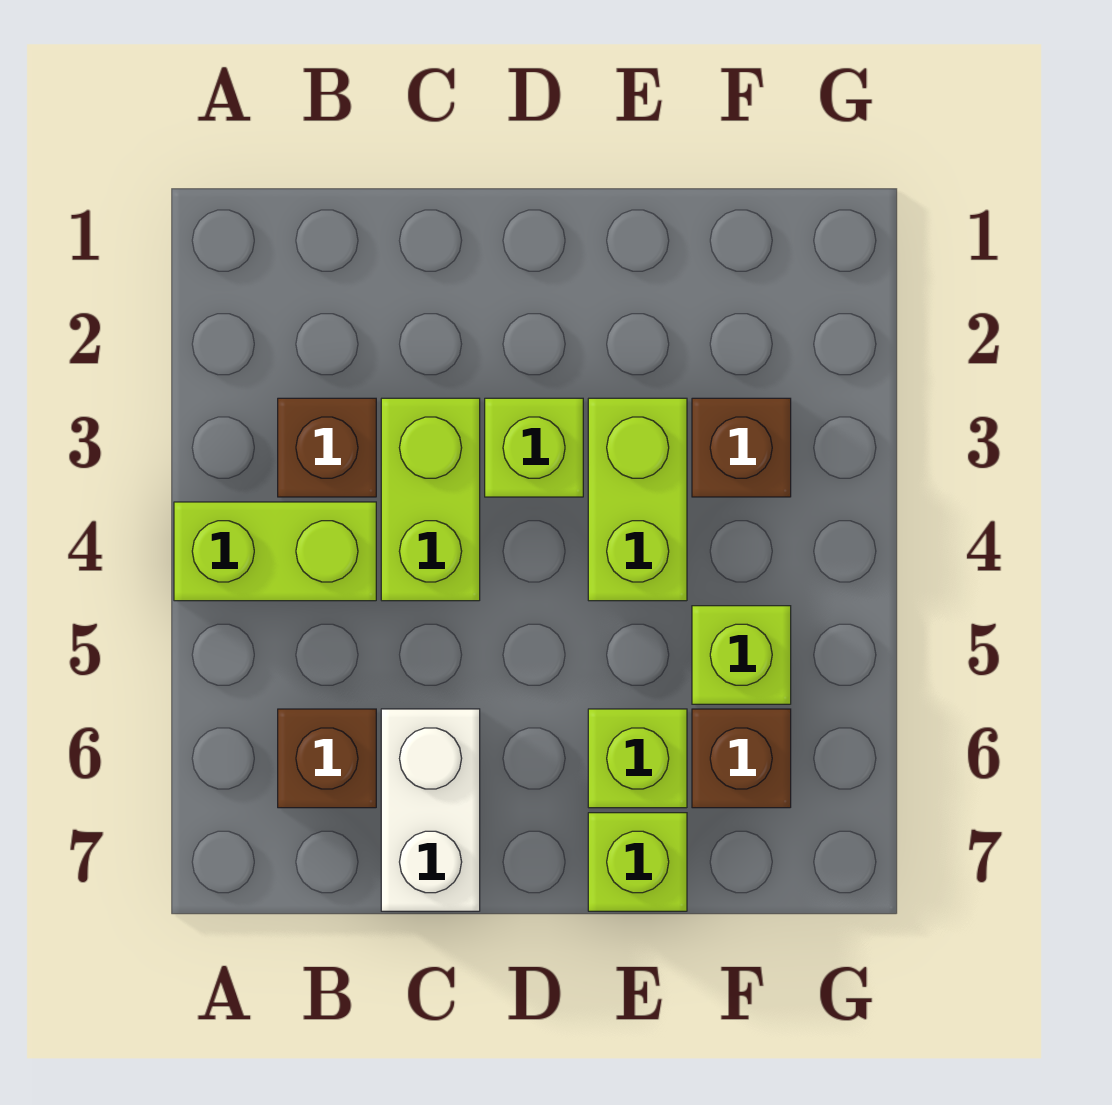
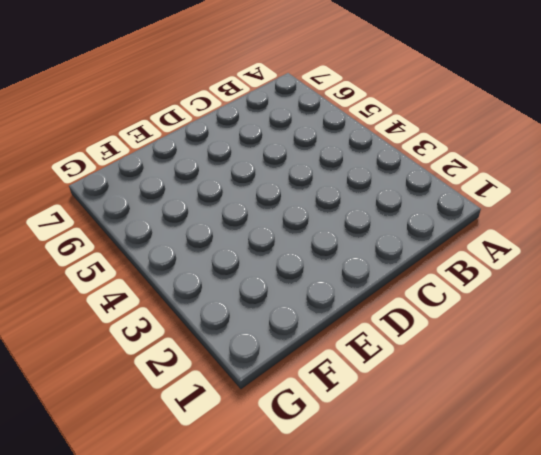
none -> lime brick A4:B4 level 1
none -> brown brick B3 level 1
none -> brown brick B6 level 1

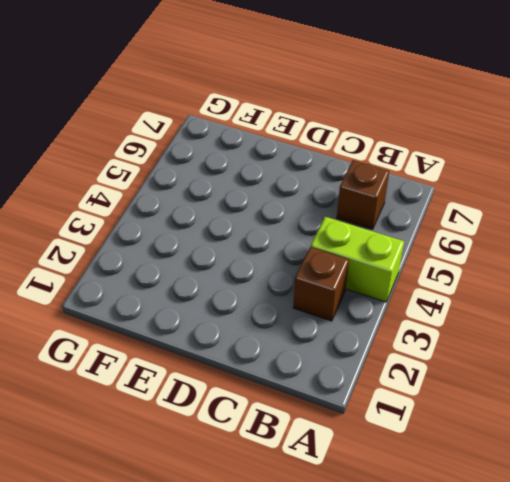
none -> lime brick C3:C4 level 1
none -> white brick C6:C7 level 1
none -> lime brick D3 level 1

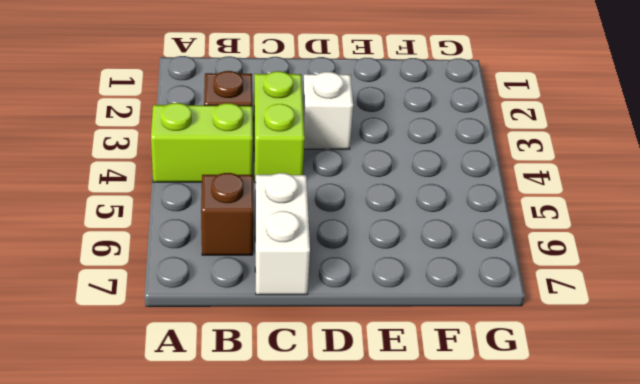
white brick D3 level 1 -> lime brick D3 level 1
none -> lime brick E3:E4 level 1
none -> lime brick E6 level 1
none -> lime brick E7 level 1

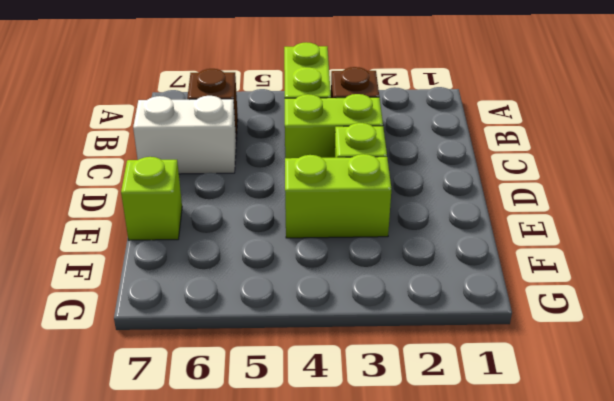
none -> lime brick E6 level 1
none -> brown brick F3 level 1
none -> lime brick F5 level 1

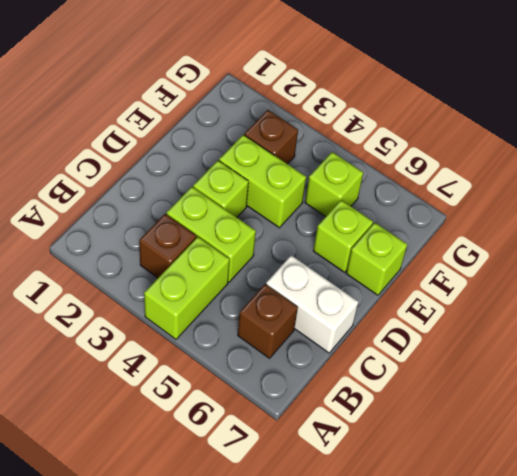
none -> brown brick F6 level 1

